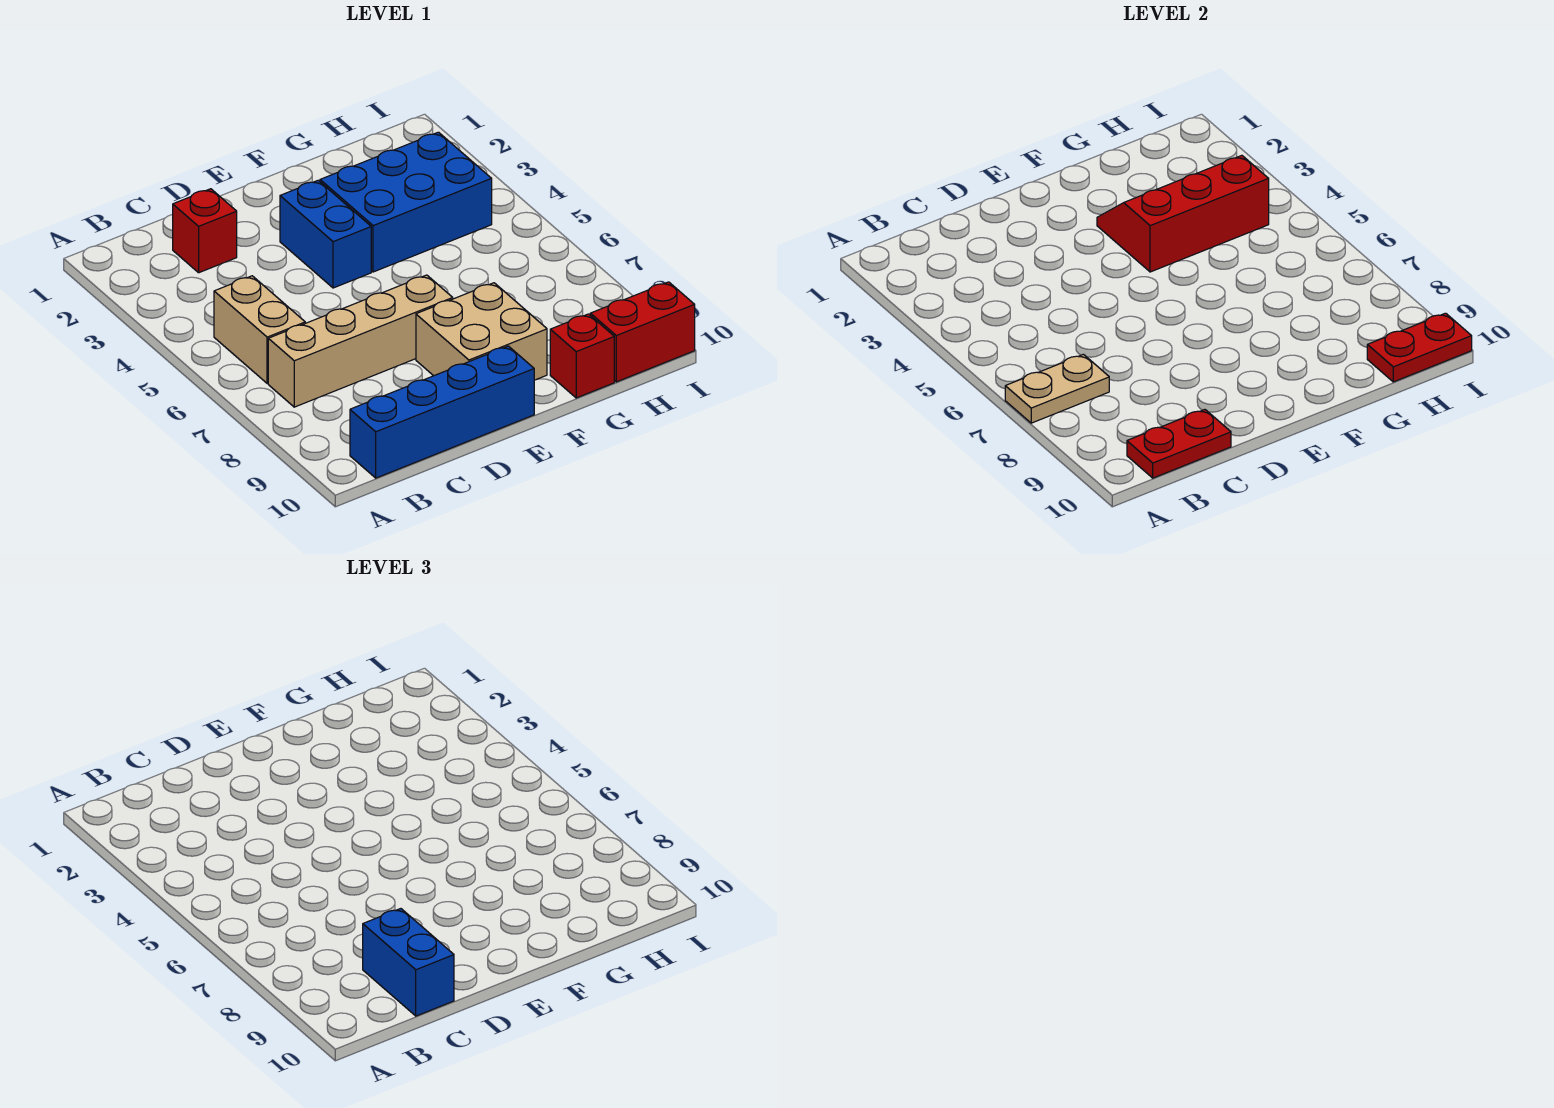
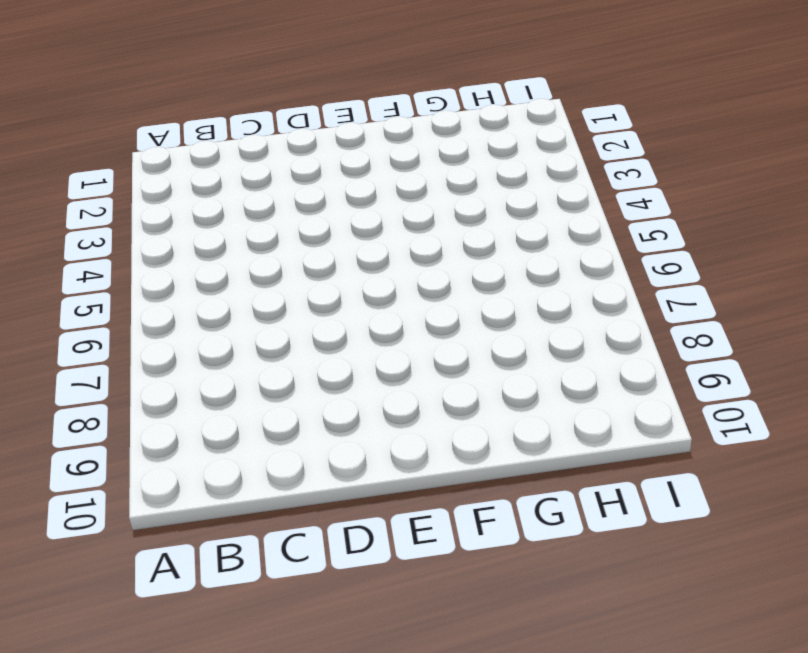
none -> tan brick B5:B6 level 1
none -> tan brick B7:E7 level 1
none -> blue brick B10:E10 level 1

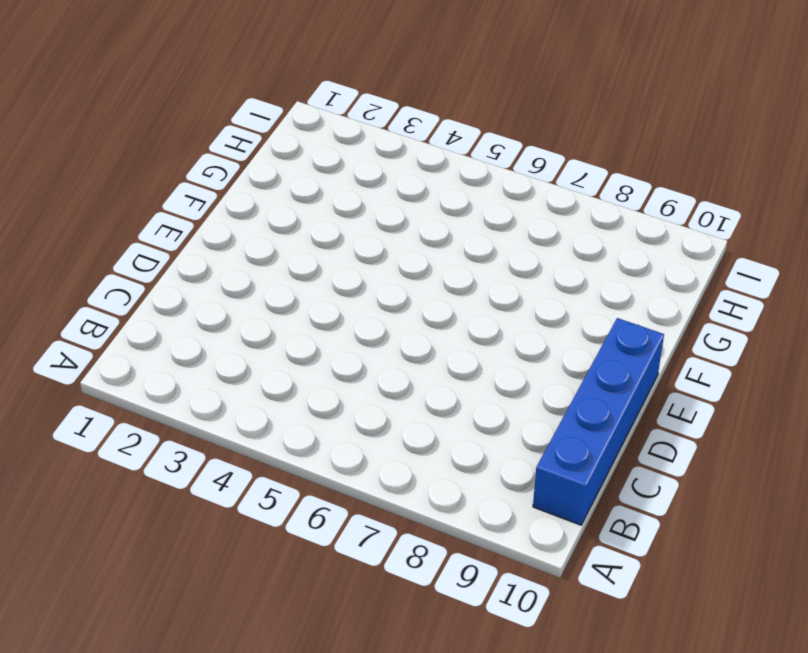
none -> tan brick B5:B6 level 1
none -> tan brick B7:E7 level 1
none -> red brick C2 level 1

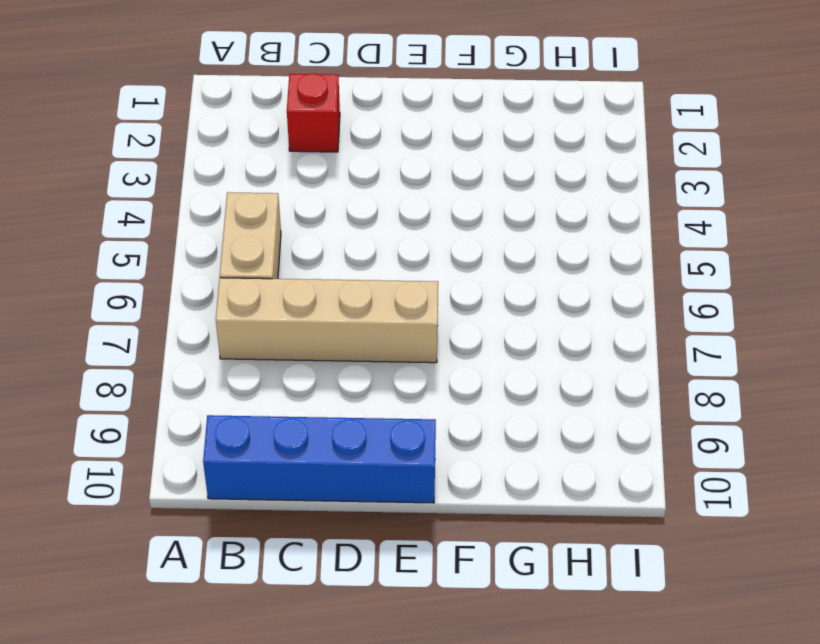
none -> blue brick E3:E4 level 1
none -> tan brick E8:F9 level 1
none -> blue brick F3:H4 level 1

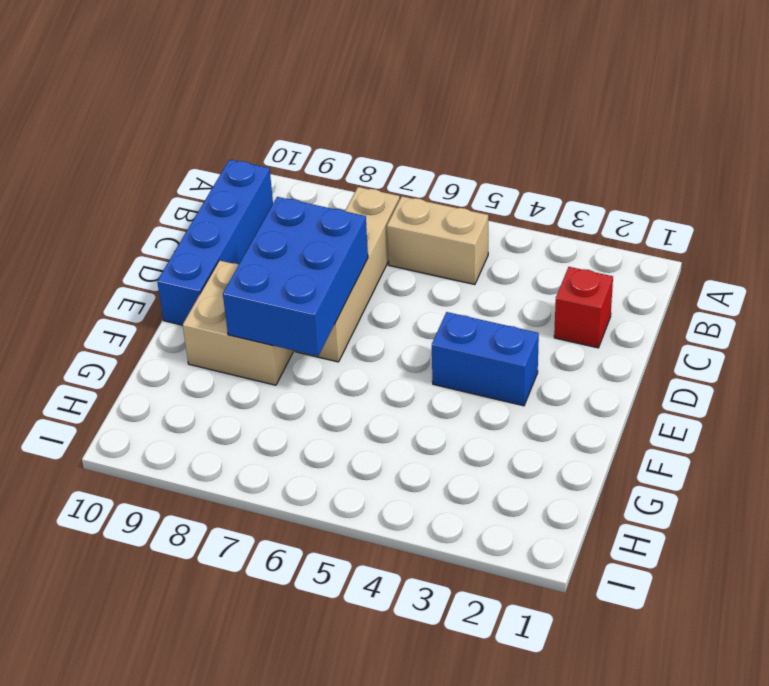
blue brick D7:F8 level 2 -> blue brick F3:H4 level 1
none -> red brick G10 level 1
none -> red brick H10:I10 level 1
none -> tan plate A7:B7 level 2

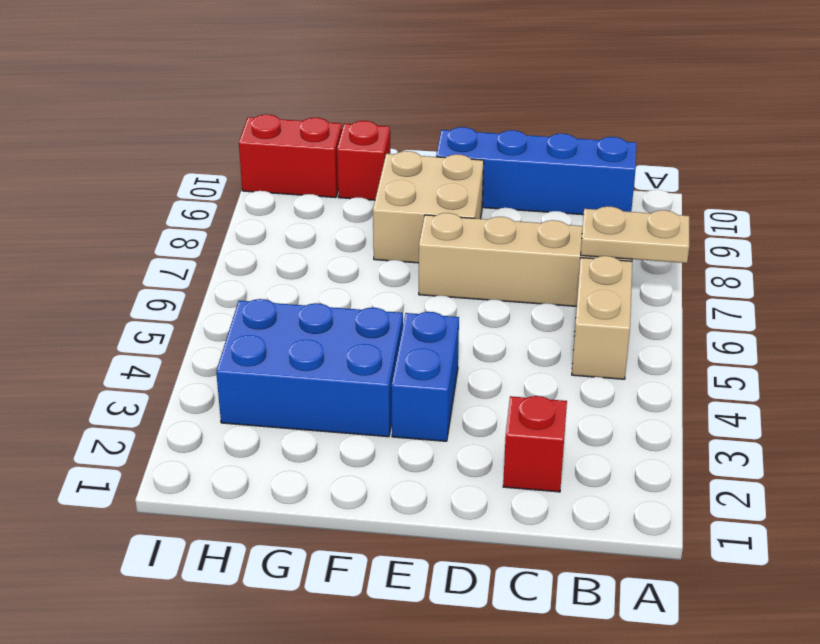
none -> red plate B10:C10 level 2
none -> red slope F3:H4 level 2 top 4
none -> red plate H10:I10 level 2

